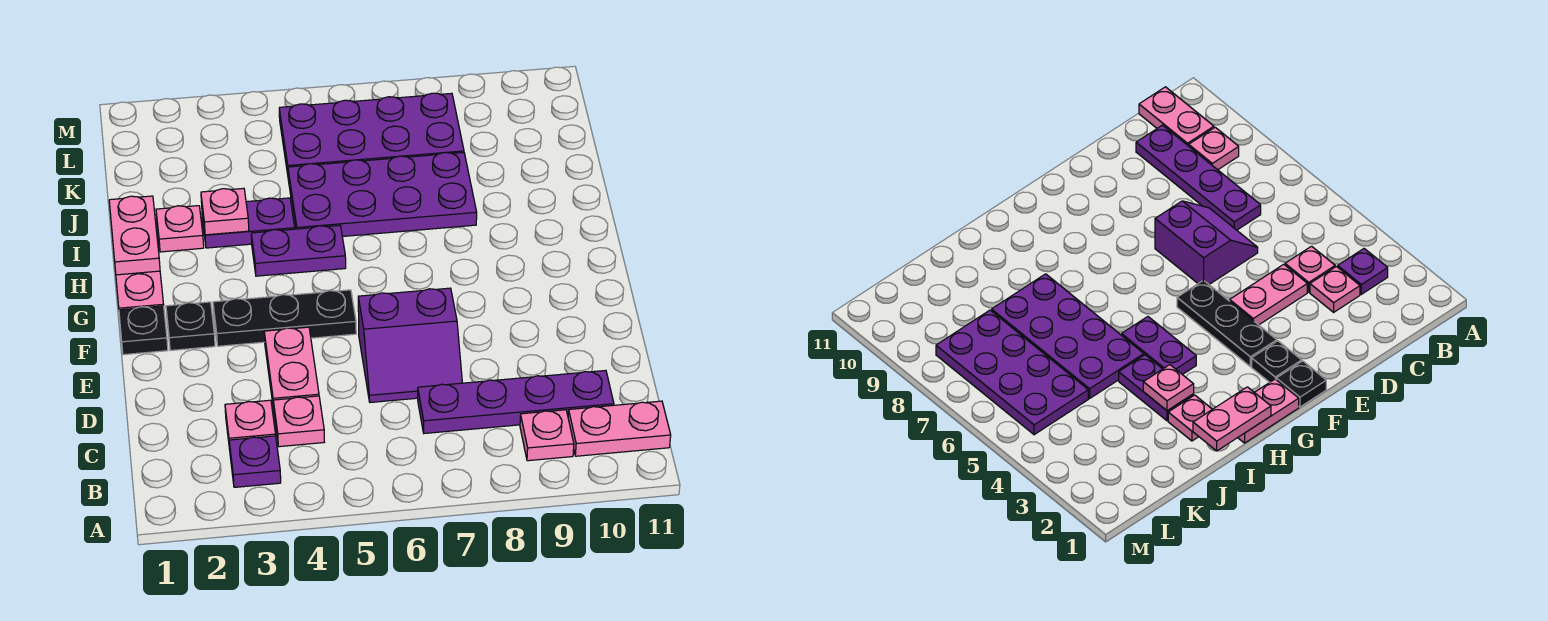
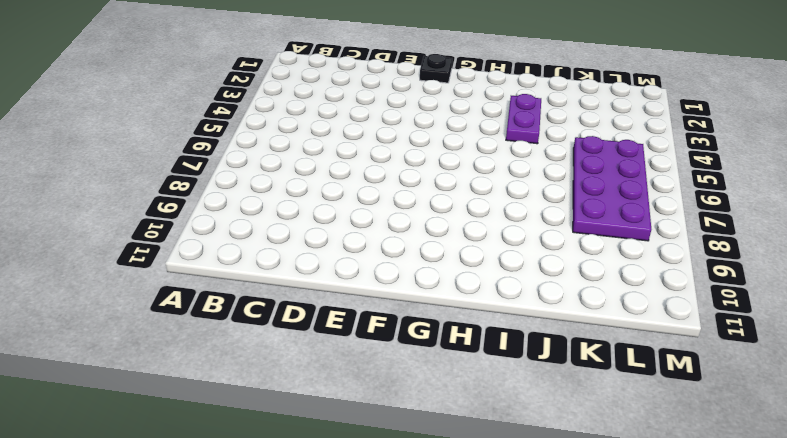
none -> purple plate B3 level 1
none -> pink plate B9 level 1
none -> pink plate B10:B11 level 1

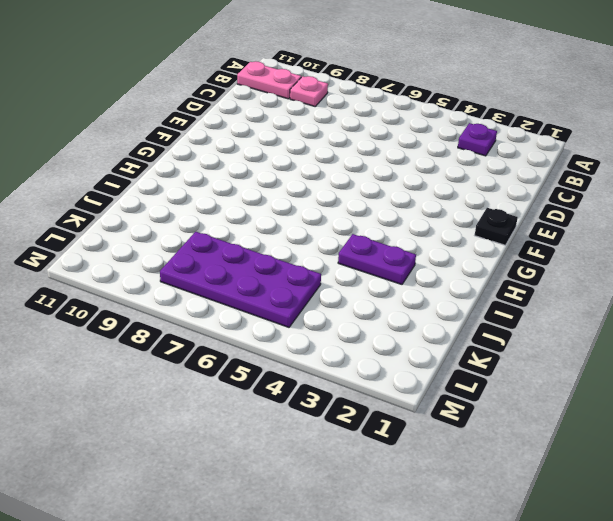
none -> pink plate C3 level 1
none -> pink plate C4 level 1
none -> purple plate C7:C10 level 1

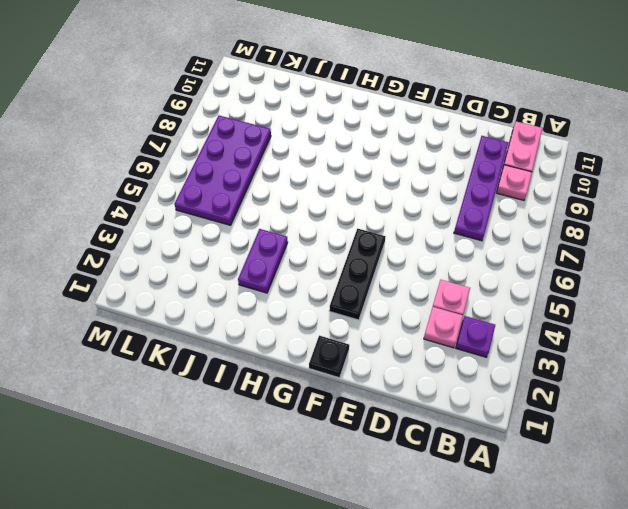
none -> pink plate D4:E4 level 1
none -> purple slope D6:E7 level 1 top E
none -> black plate F2 level 1

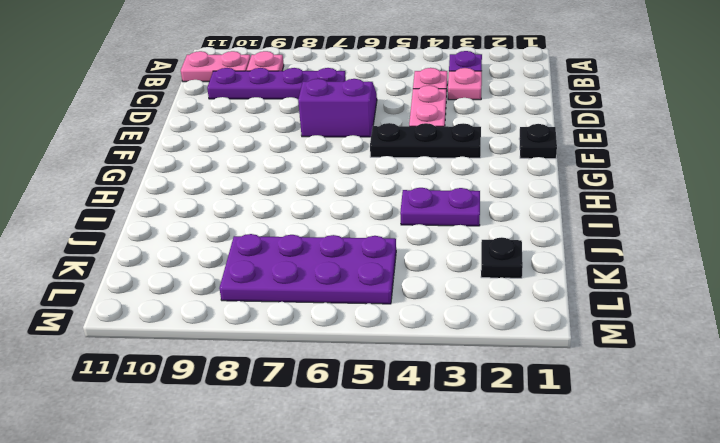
black plate K2 level 1 -> black plate F2 level 1
none -> pink plate G1:H1 level 1
none -> purple plate H4:H5 level 1
none -> pink plate I2 level 1

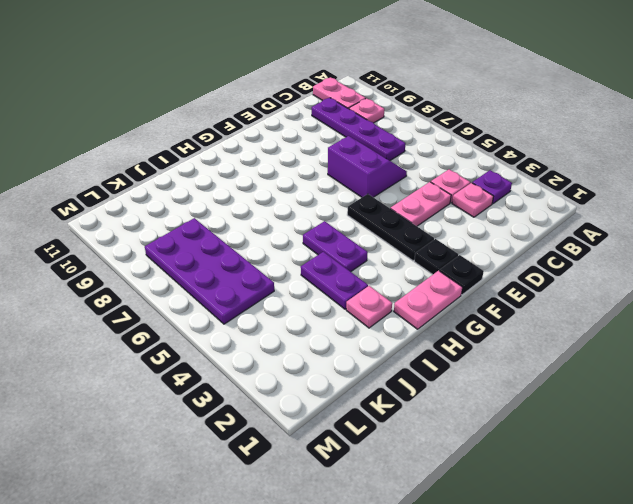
none -> purple plate I5:J8 level 1
none -> pink plate H1:I1 level 2
none -> pink plate I3 level 2

